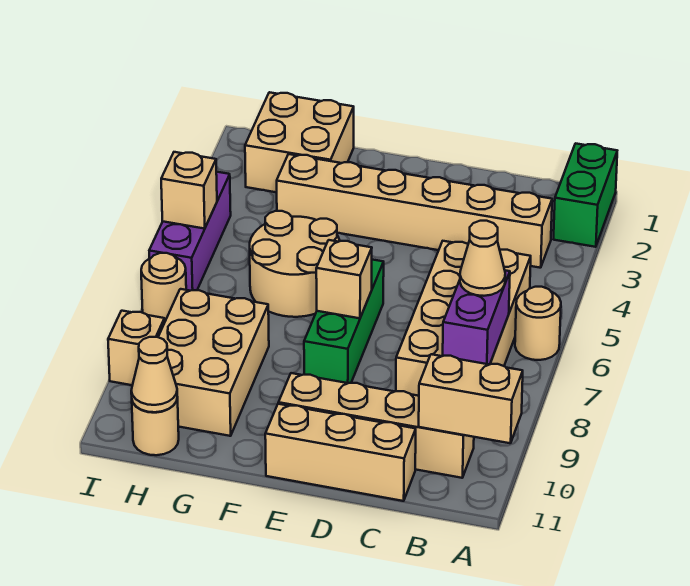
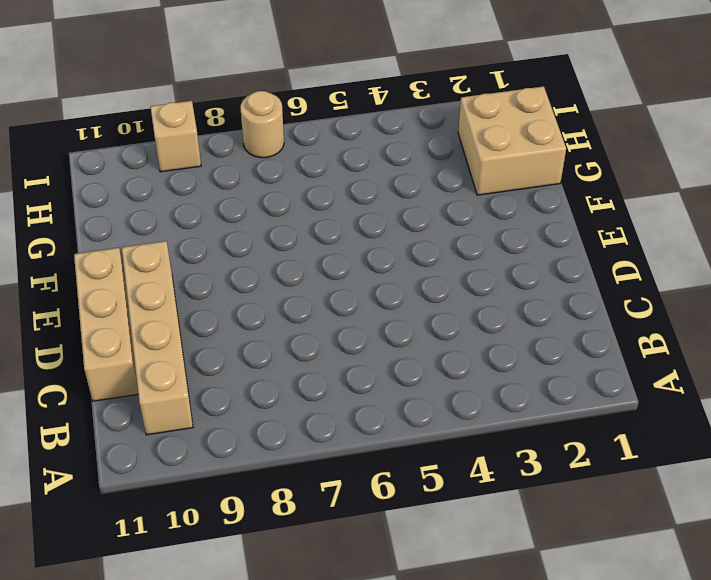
none -> green brick A1:A2 level 1
none -> tan round brick A6 level 1
none -> tan brick B3:G3 level 1

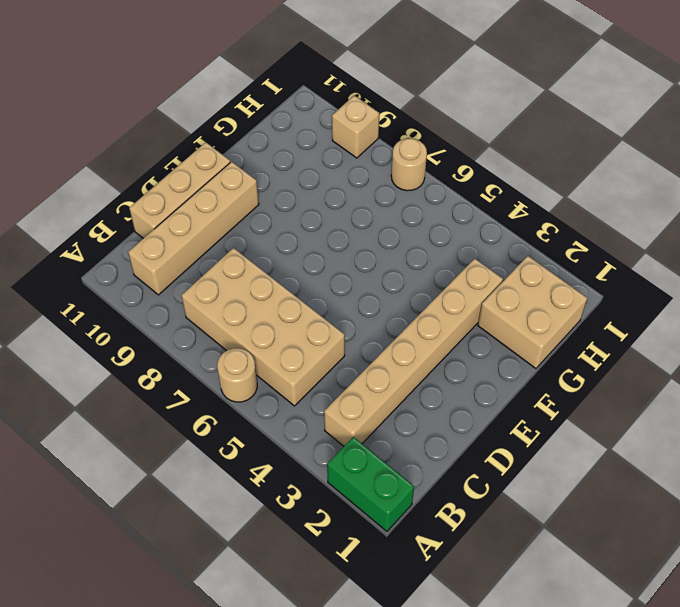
none -> green brick E6:E8 level 1
none -> tan round brick F5:G6 level 1
none -> tan brick G8:H10 level 1

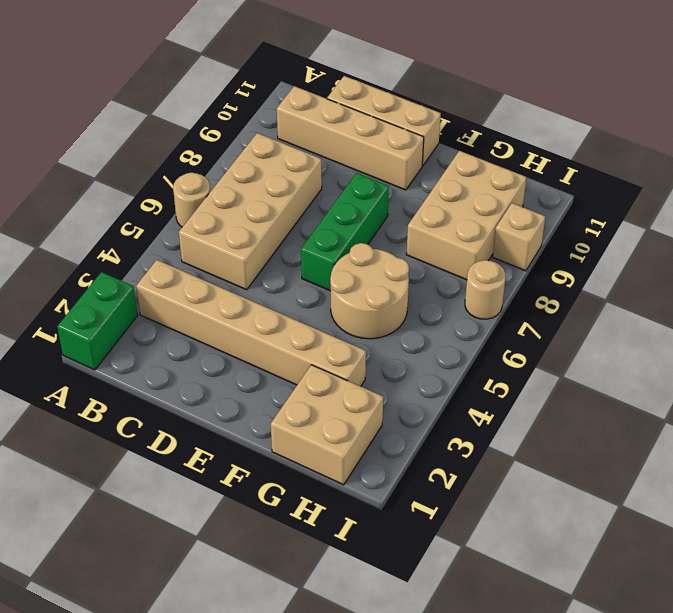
none -> tan round brick H11 level 1
none -> purple brick I4:I6 level 1
none -> tan brick A10:B10 level 2

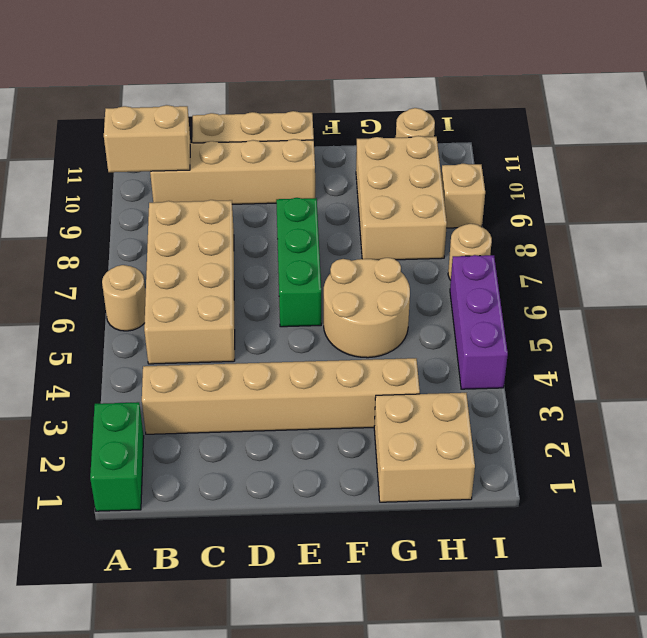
none -> purple brick B7:B8 level 2
none -> tan brick E7 level 2
none -> tan cone H11 level 2

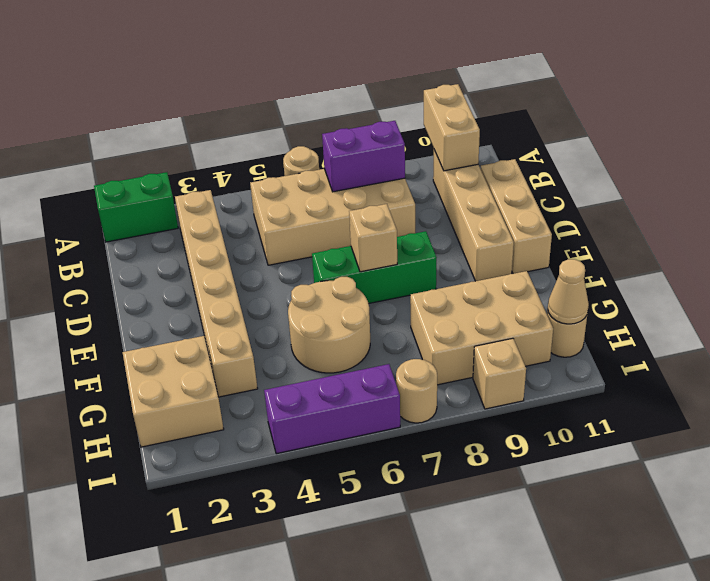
none -> tan brick I5 level 2
none -> tan cone B7 level 3

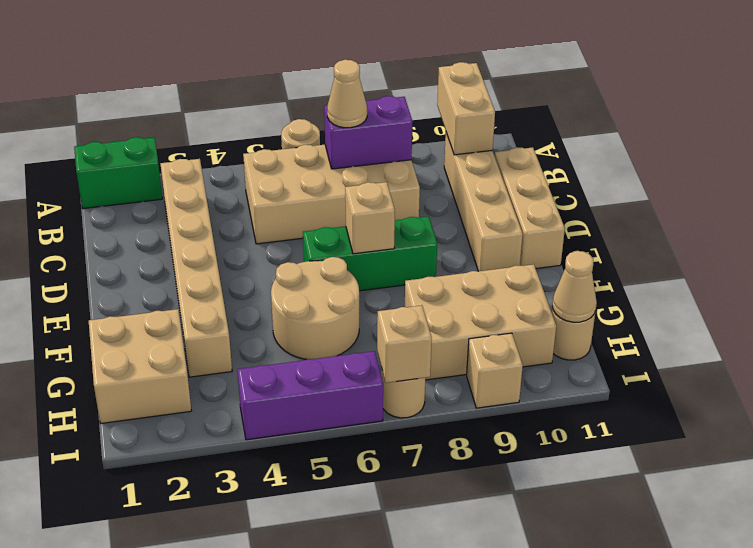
tan brick I7 level 2 -> tan brick I5 level 2

